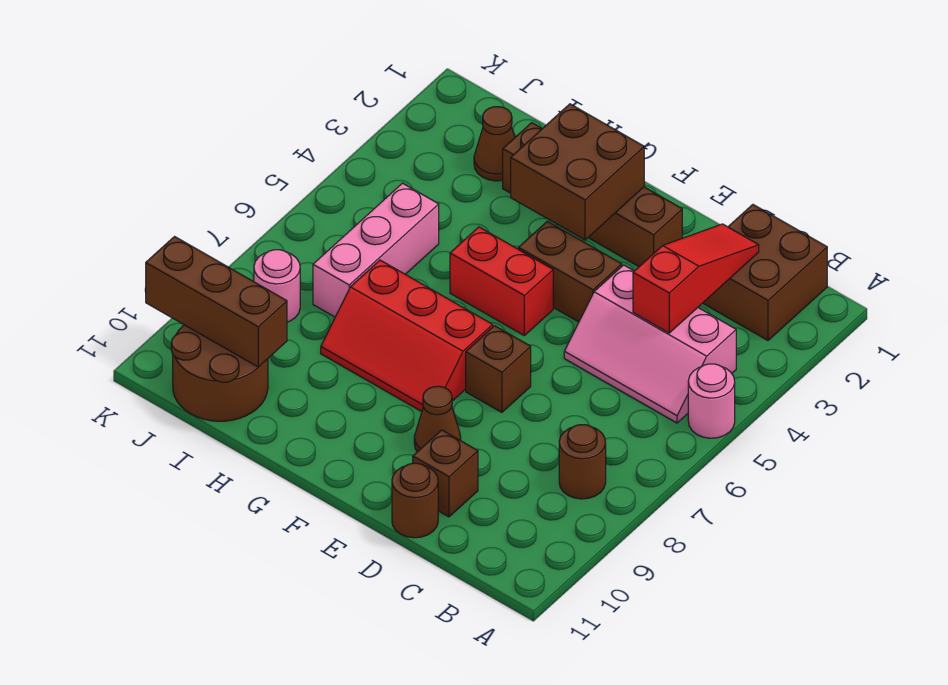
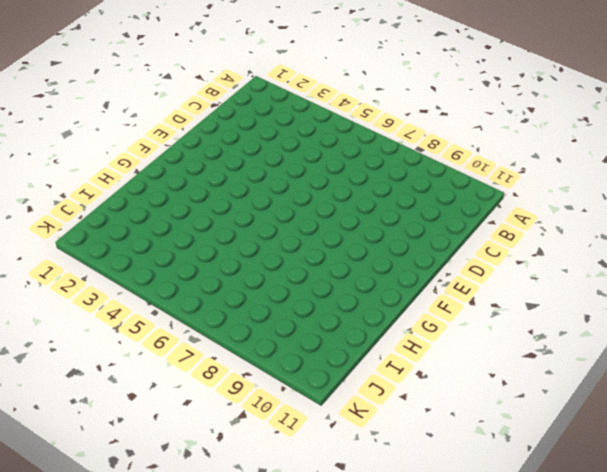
none -> pink round brick A5 level 1
none -> brown brick B1:C2 level 1
none -> pink slope B4:D5 level 1 top 4

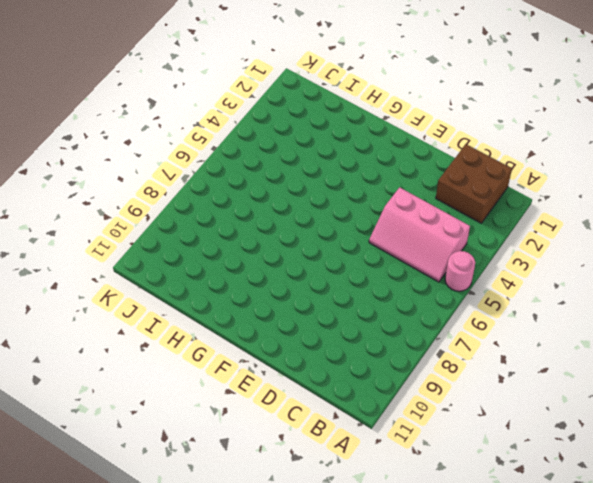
none -> brown round brick B8 level 1
none -> brown brick D10 level 1
none -> brown round brick D11 level 1

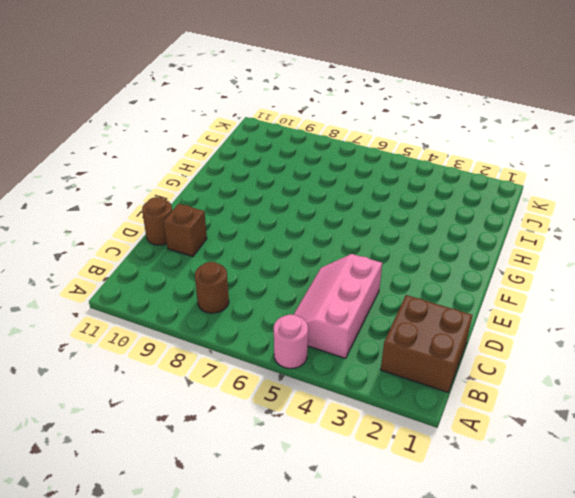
none -> brown brick E2:H2 level 1
none -> brown brick E4:F4 level 1
none -> brown brick E7 level 1

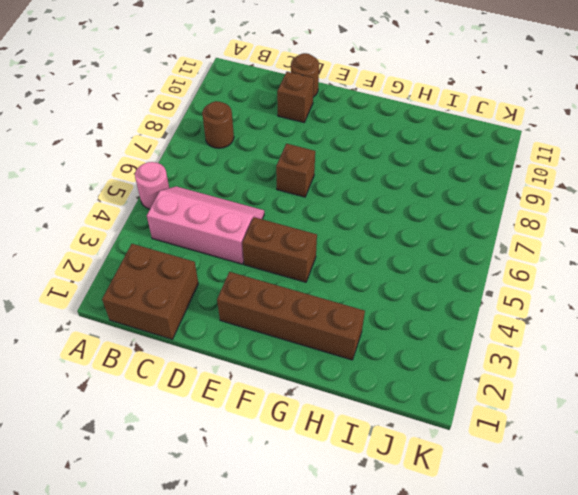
none -> brown cone E9 level 1
none -> red brick F5:G5 level 1
none -> red slope F7:H8 level 1 top 7

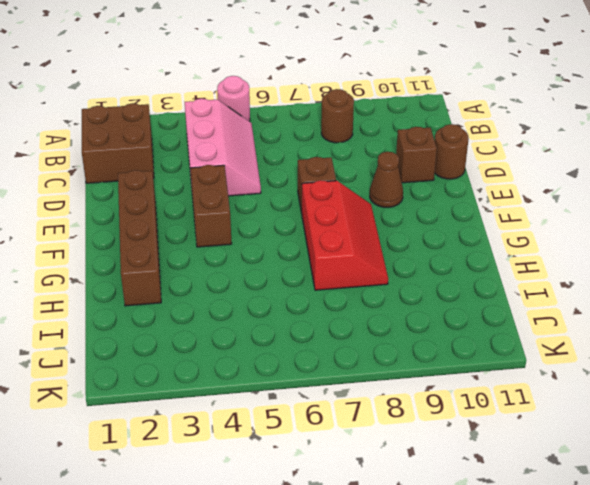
none -> red brick F5:G5 level 1
none -> brown cone I2 level 1
none -> pink brick I5:I7 level 1

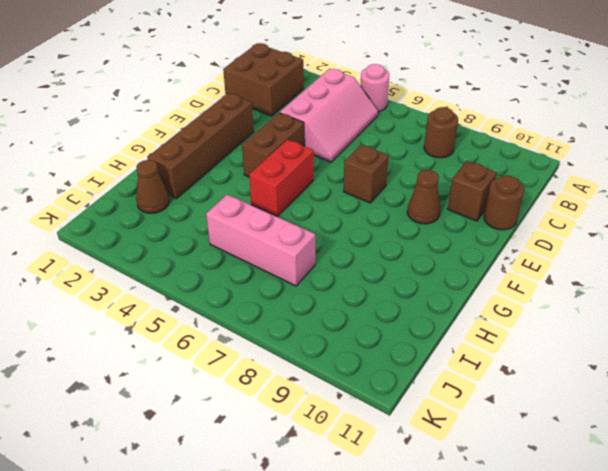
none -> red slope F7:H8 level 1 top 7
none -> brown round brick I10:J11 level 1
none -> pink round brick J8 level 1

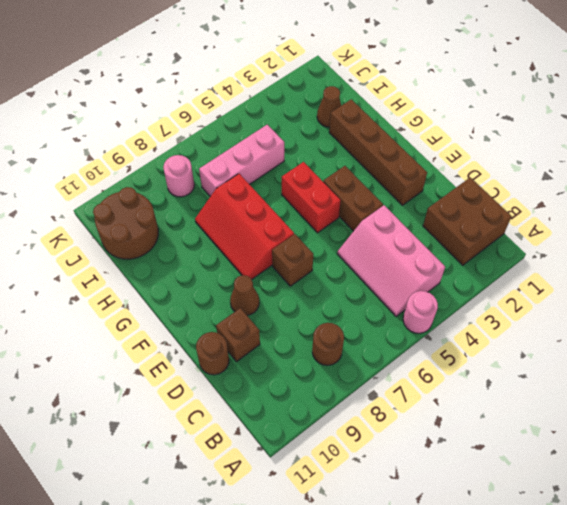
none -> red slope C2:C4 level 2 top 4
none -> brown brick F2:G3 level 2
none -> brown brick I10:K10 level 2

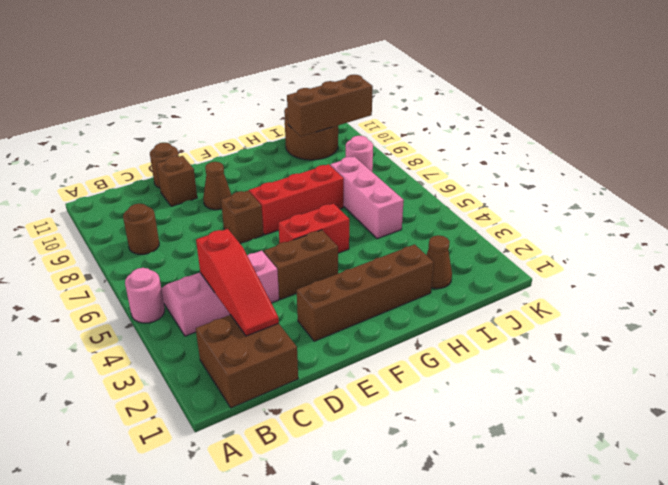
none -> brown brick F2:G3 level 2

